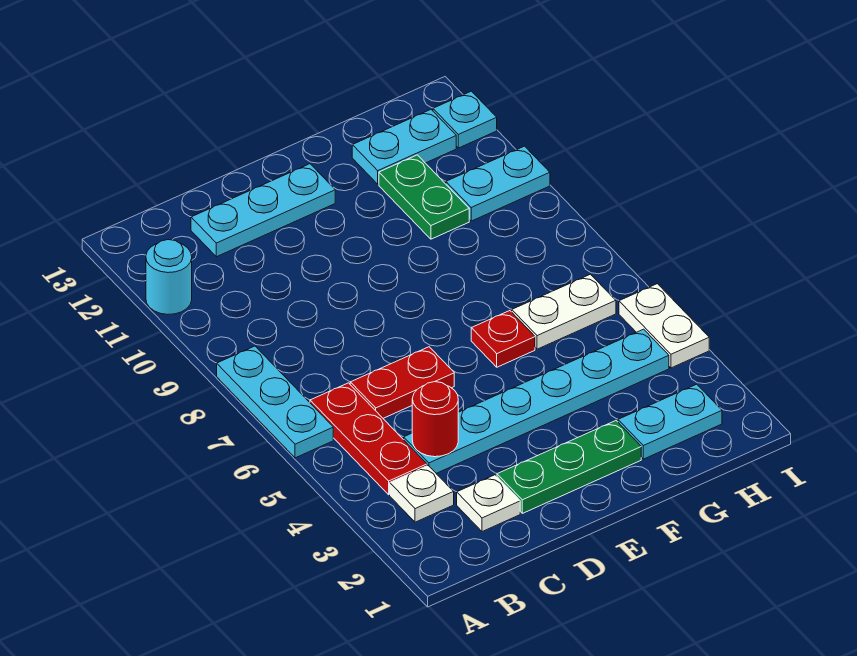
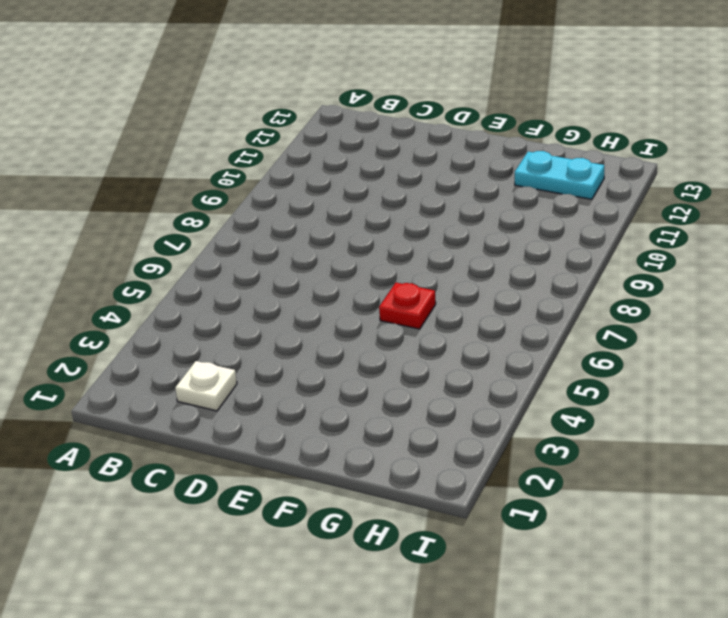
none -> cyan plate A6:A8 level 1
none -> cyan round brick A11 level 1
none -> white plate B3 level 1

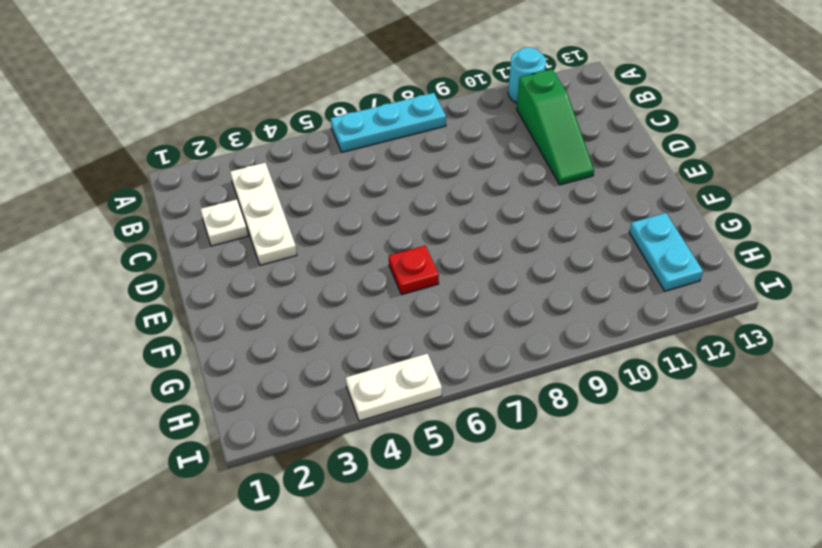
white plate B3:D3 level 1 -> white plate B3 level 1
green slope B11:D11 level 1 top B -> none
none -> red plate B4:B6 level 1
none -> cyan plate C4:H4 level 1
none -> red plate C6:D6 level 1

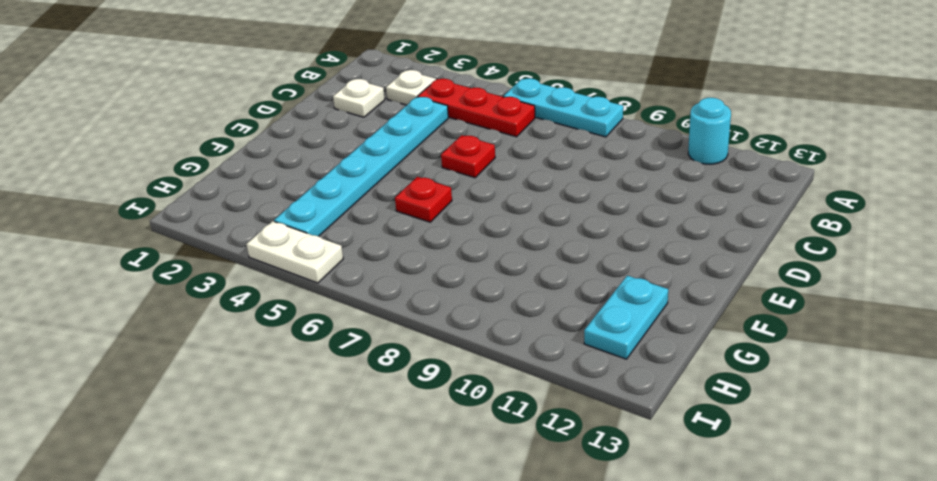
red plate D6 level 1 -> red plate C6:D6 level 1
none -> cyan plate C12:E12 level 1
none -> green plate D2:F2 level 1
none -> cyan plate G2:H2 level 1

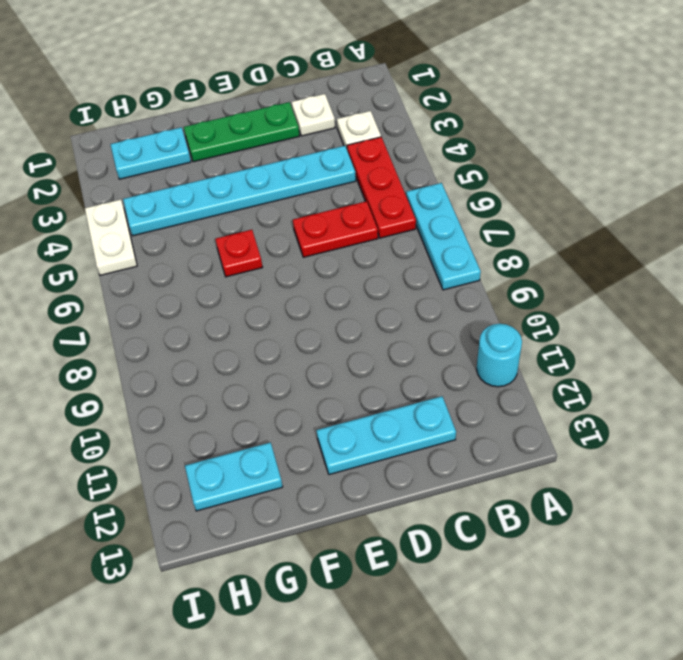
none -> white plate G6:H6 level 1
none -> green plate G10:G11 level 1
none -> cyan plate H10:I10 level 1

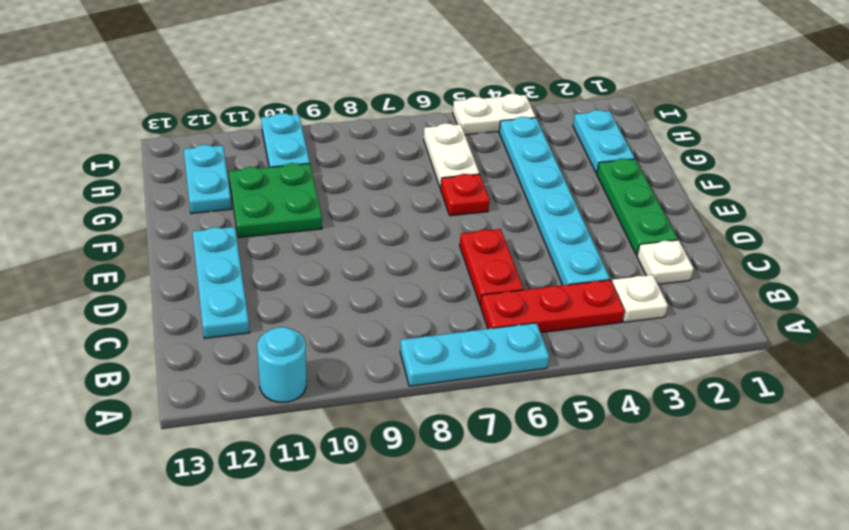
green plate F10:G11 level 1 -> green plate G10:G11 level 1
none -> cyan plate I12 level 1
none -> red round brick C4 level 2

